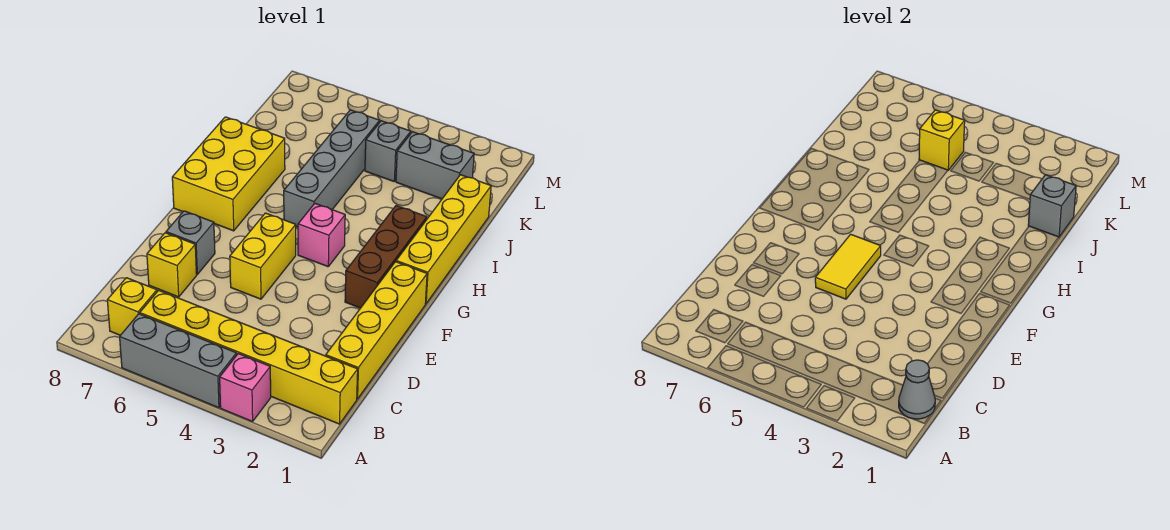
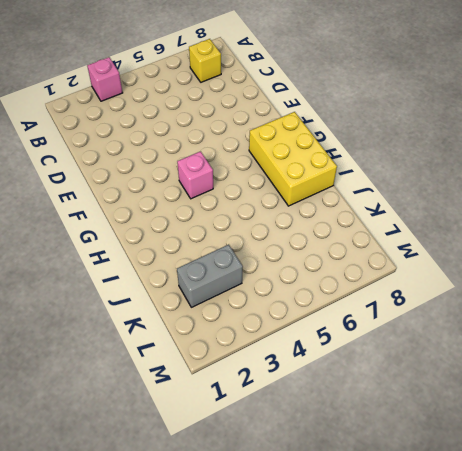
none -> grey brick A4:A6 level 1
none -> yellow brick B1:B6 level 1
none -> yellow brick C1:F1 level 1

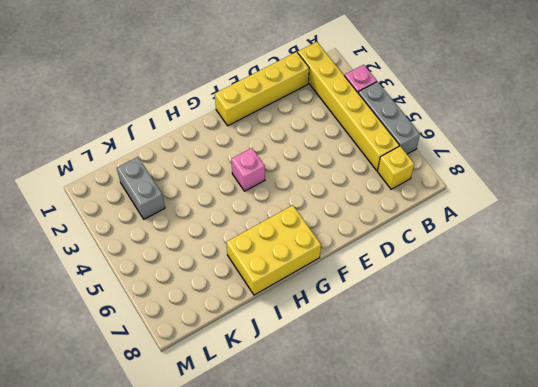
none -> yellow brick D7 level 1
none -> yellow brick E5:F5 level 1
none -> grey brick E7 level 1

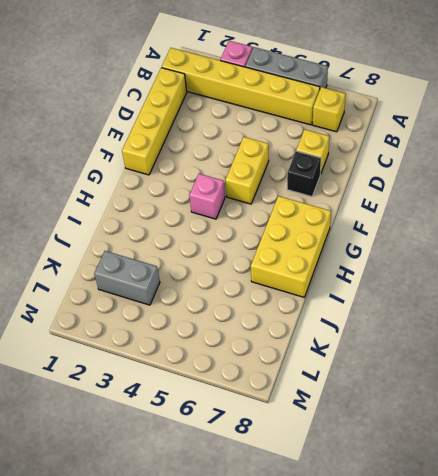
black brick E7 level 1 -> grey brick E7 level 1
none -> brown brick F2:H2 level 1
none -> yellow brick G1:J1 level 1
none -> grey brick H5:K5 level 1

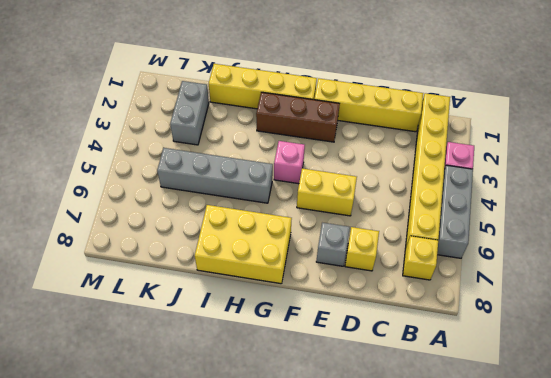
none -> grey brick K4 level 1
none -> grey cone B1 level 2
none -> yellow tile E5:F5 level 2

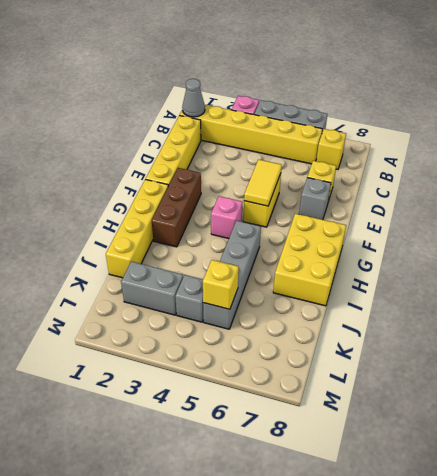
none -> grey brick J1 level 2

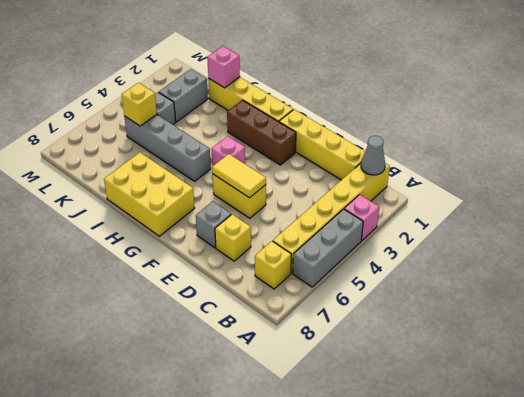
pink brick J1 level 2 -> grey brick J1 level 2

